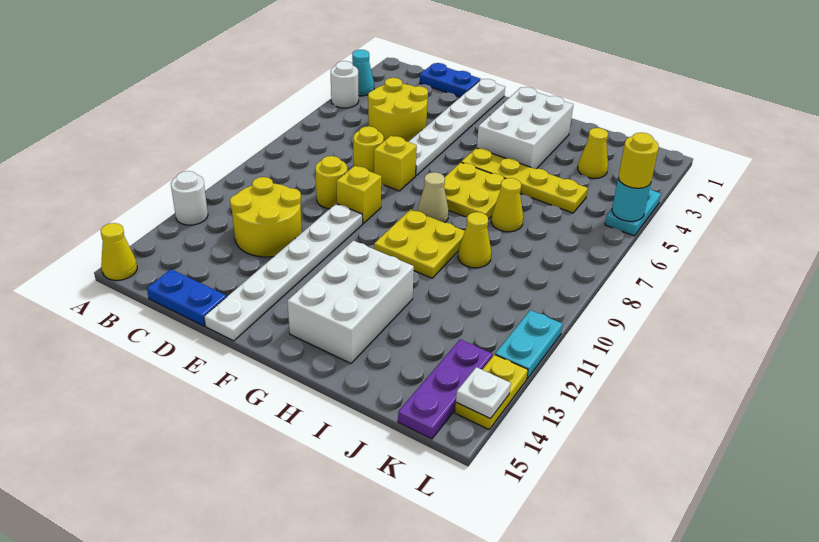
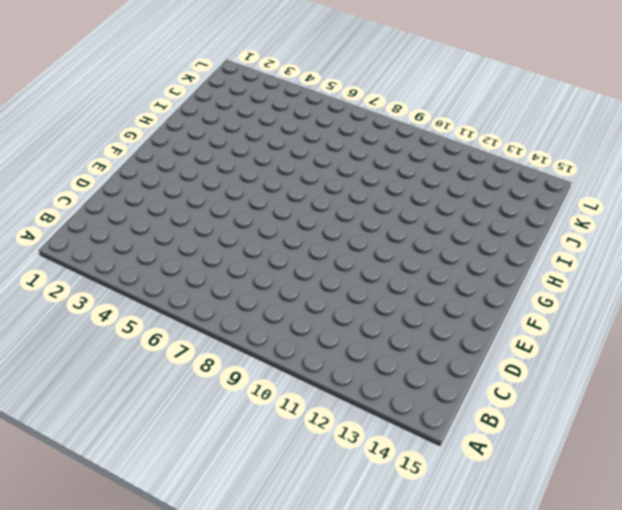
none -> cyan cone A3 level 1
none -> white round brick A4 level 1
none -> white round brick A12 level 1
none -> yellow cone A15 level 1

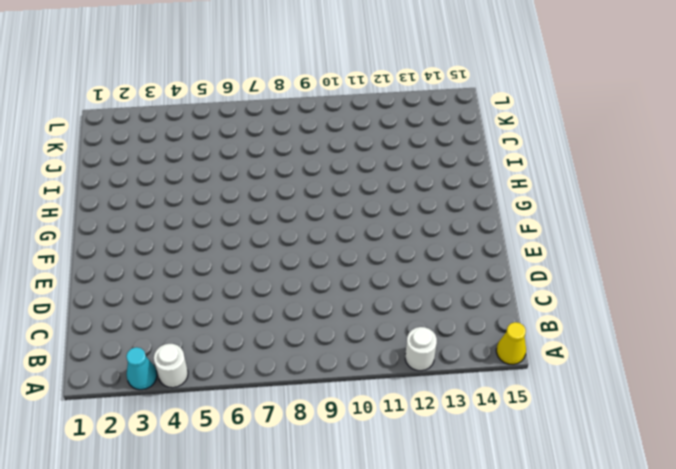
none -> blue plate C1:D1 level 1
none -> yellow round brick C4:D5 level 1
none -> yellow round brick C11:D12 level 1
none -> blue plate C15:D15 level 1

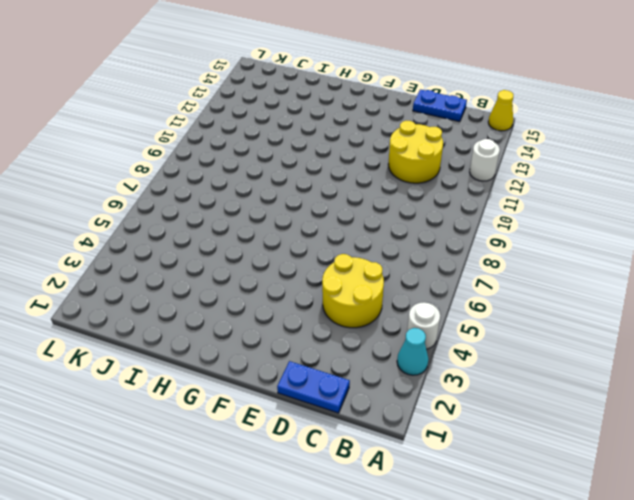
none -> yellow round brick D7 level 1
none -> yellow round brick D9 level 1
none -> white plate E1:E6 level 1
none -> yellow brick E7 level 1

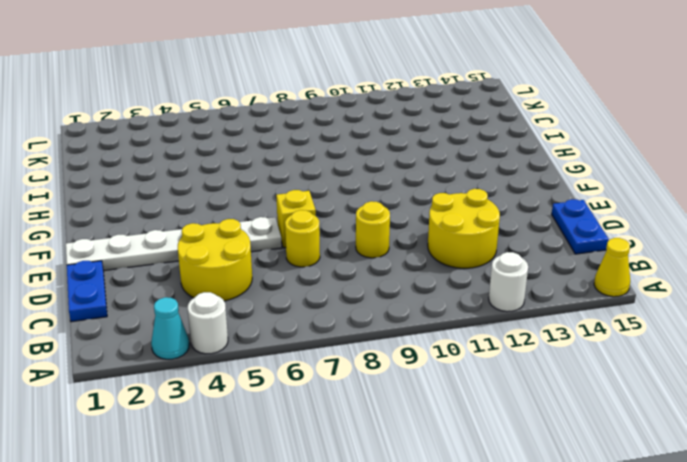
none -> yellow brick E9 level 1
none -> white plate E10:E15 level 1
none -> white brick G2:H4 level 1
none -> yellow plate G5:J5 level 1

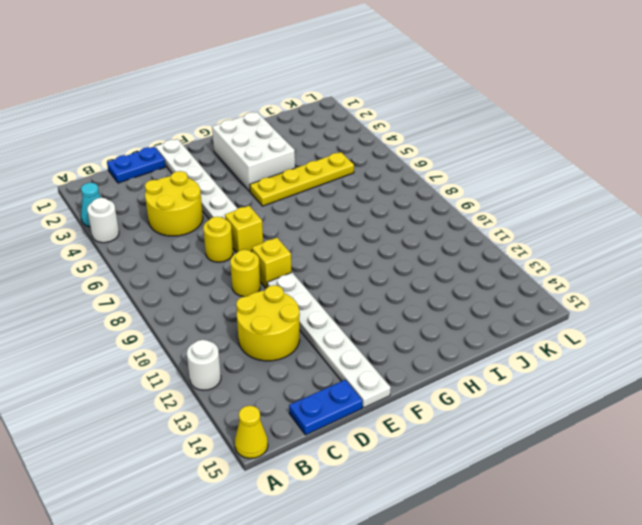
none -> yellow plate G6:H7 level 1
none -> tan cone G8 level 1
none -> yellow plate G9:H10 level 1
none -> white brick G12:H14 level 1

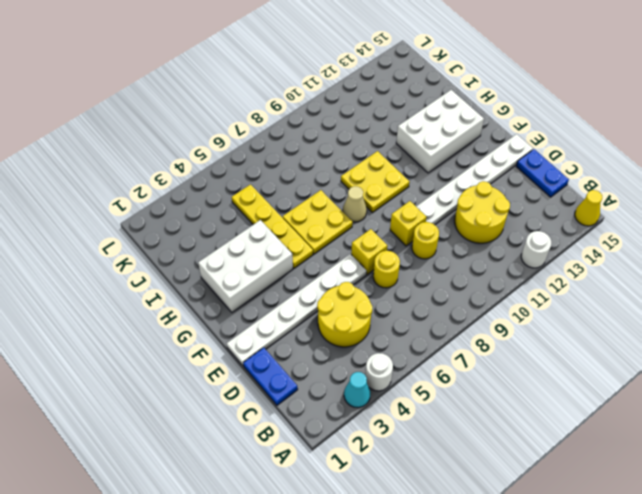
none -> yellow cone I7 level 1
none -> yellow cone I9 level 1
none -> yellow cone J3 level 1
none -> purple plate K13:K15 level 1

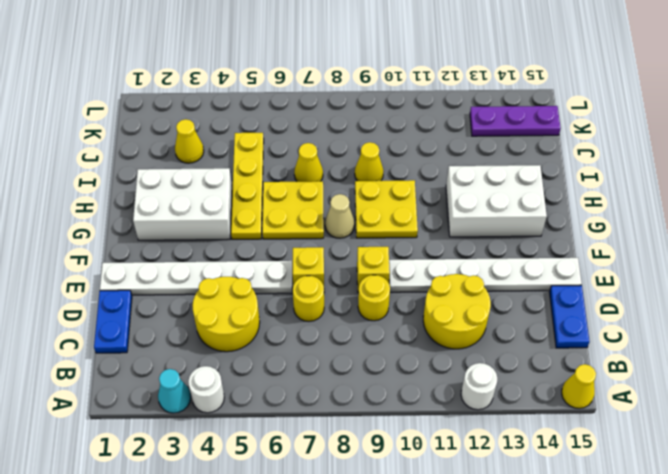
none -> cyan plate L4:L5 level 1
none -> cyan plate L11:L12 level 1
none -> yellow plate L13:L14 level 1
none -> cyan round brick L5 level 2

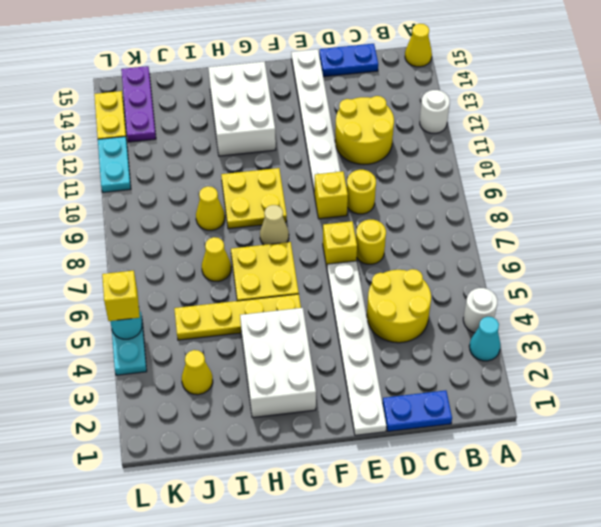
yellow brick L5 level 3 -> yellow round brick L5 level 3
none -> white plate L14 level 2

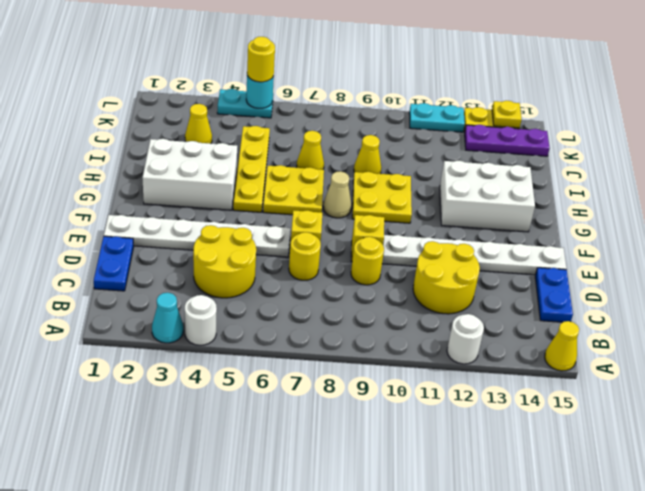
yellow plate L14 level 2 -> white plate L14 level 2

